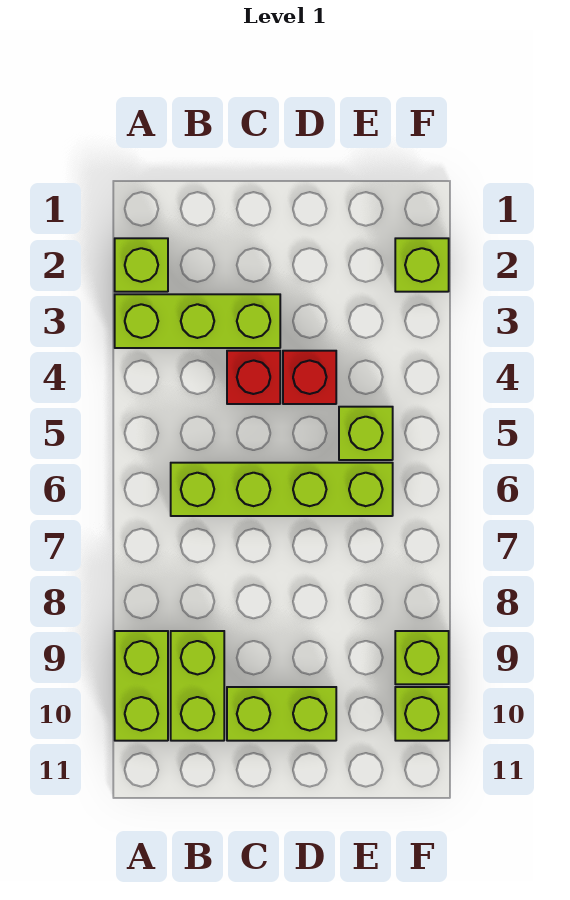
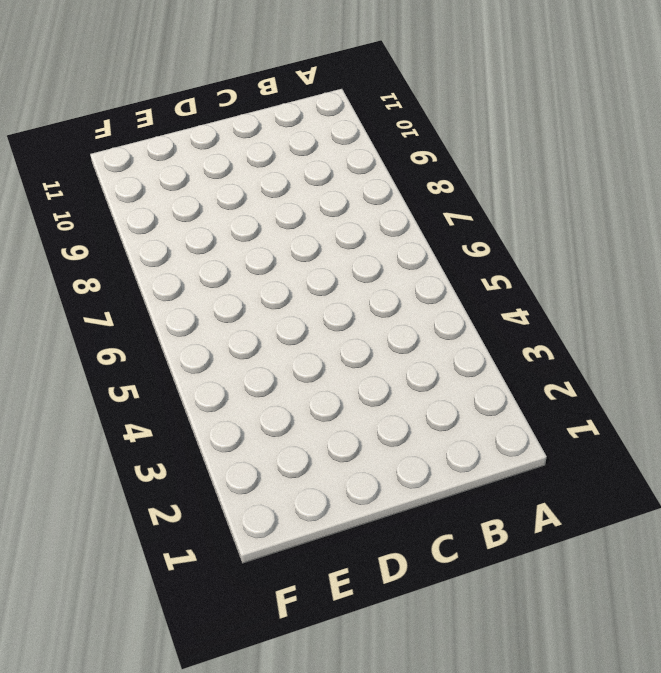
none -> lime brick A2 level 1
none -> lime brick A3:C3 level 1
none -> lime brick A9:A10 level 1

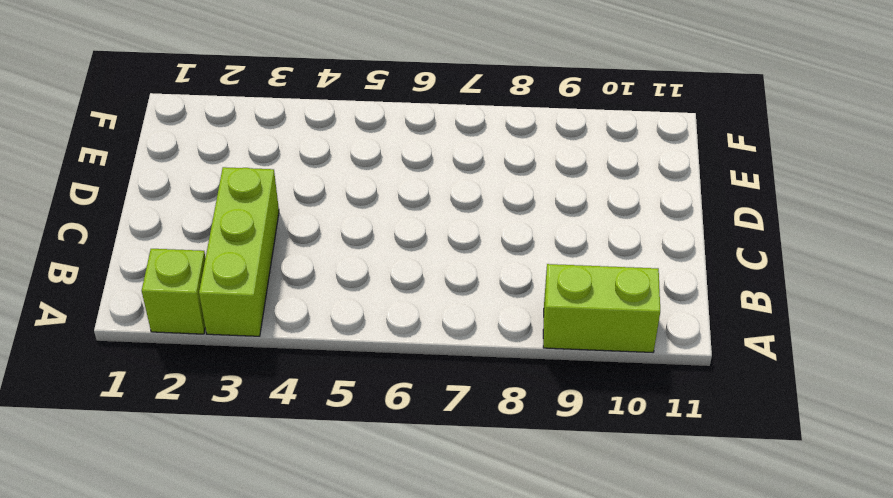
none -> lime brick B6:E6 level 1
none -> lime brick B9:B10 level 1
none -> red brick C4 level 1

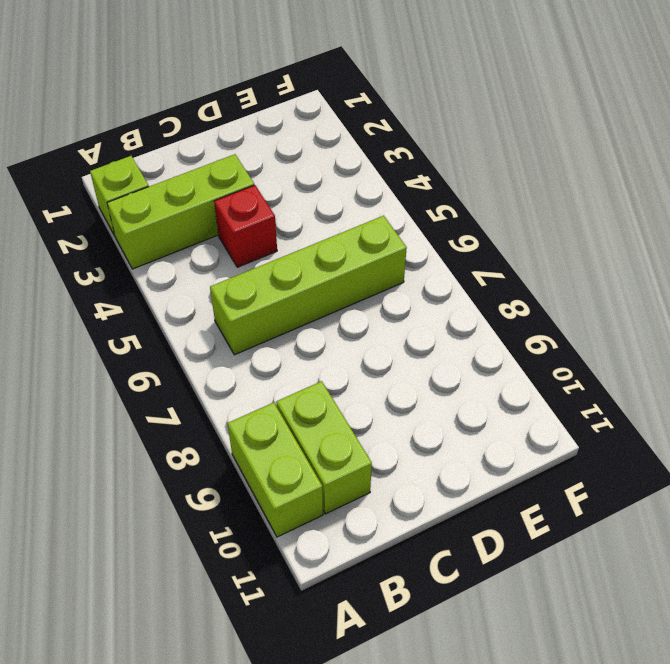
none -> lime brick C10:D10 level 1
none -> red brick D4 level 1
none -> lime brick E5 level 1

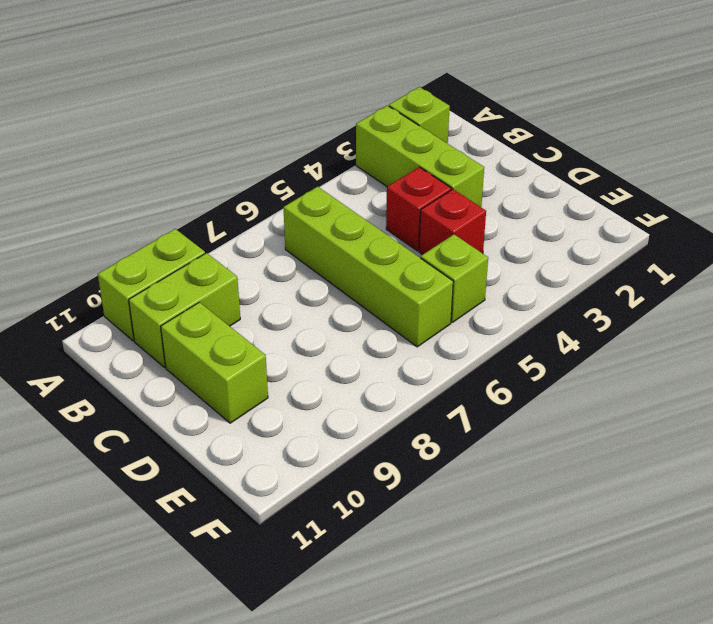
none -> lime brick F2 level 1
none -> lime brick F9 level 1
none -> lime brick F10 level 1

